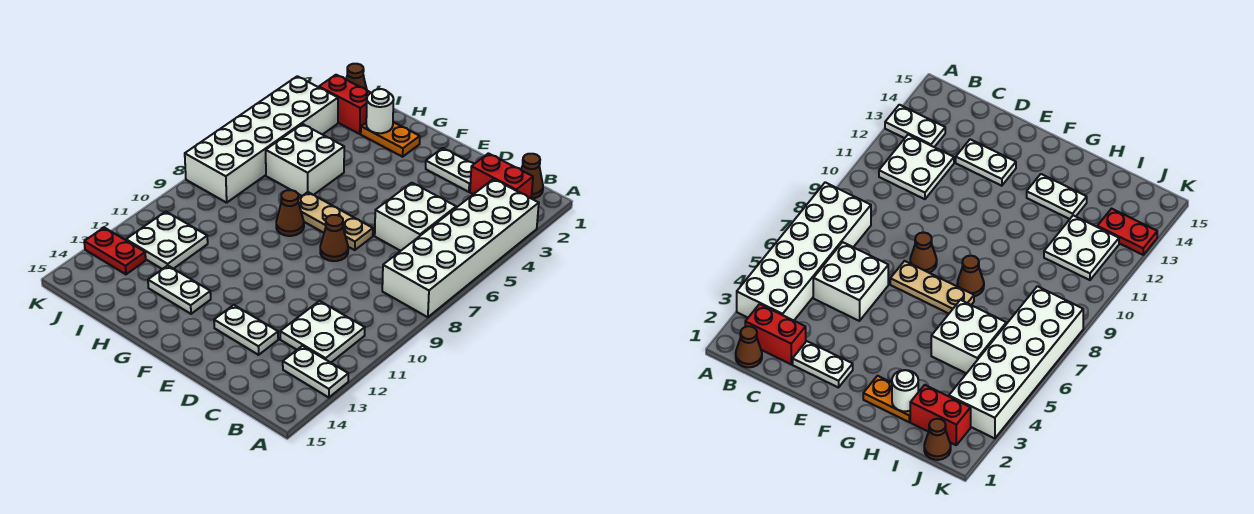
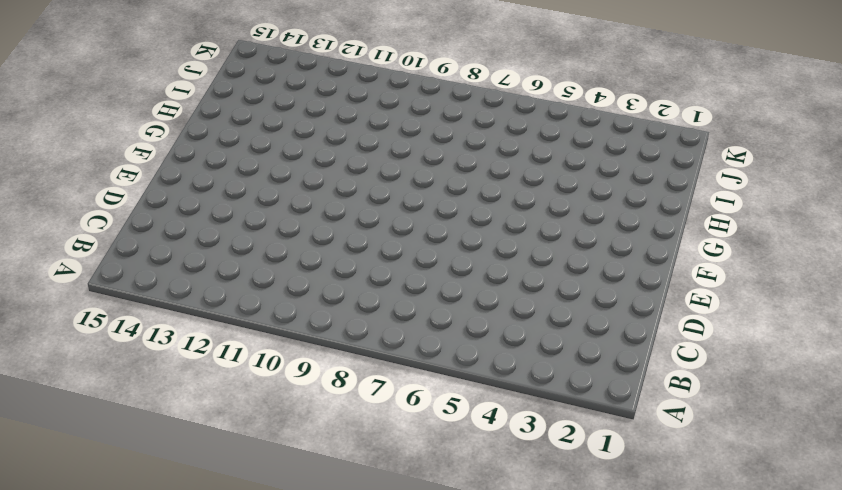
none -> white brick A3:B8 level 1
none -> white plate A13:B13 level 1
none -> brown cone B1 level 1

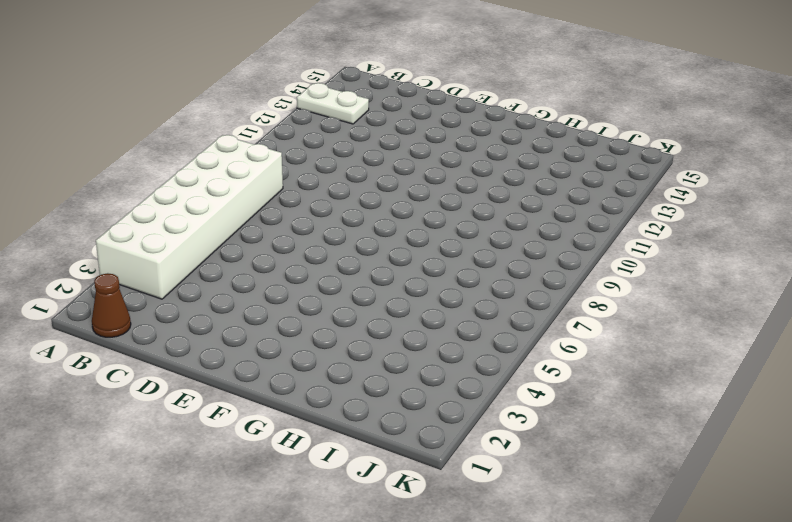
none -> red brick B2:C2 level 1
none -> white plate B11:C12 level 1
none -> white brick C5:D6 level 1

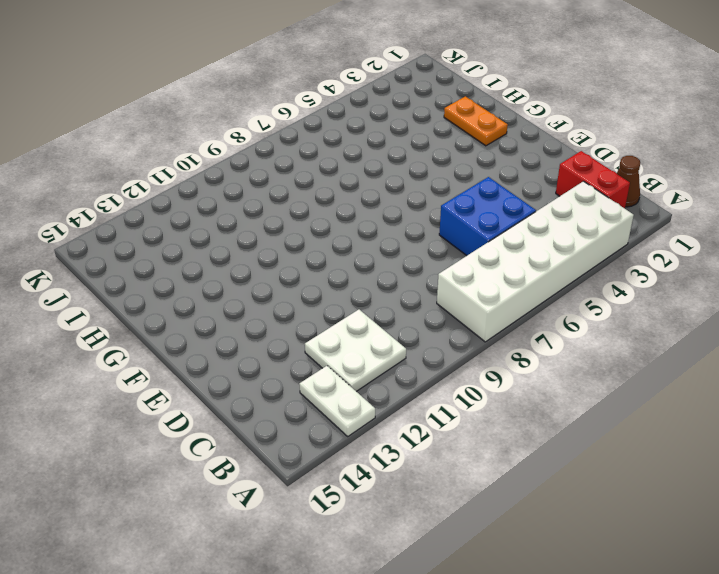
blue brick C5:D6 level 1 -> white brick C5:D6 level 1
none -> white plate D2:E2 level 1
none -> white plate D13:E13 level 1
none -> tan plate E7:G7 level 1

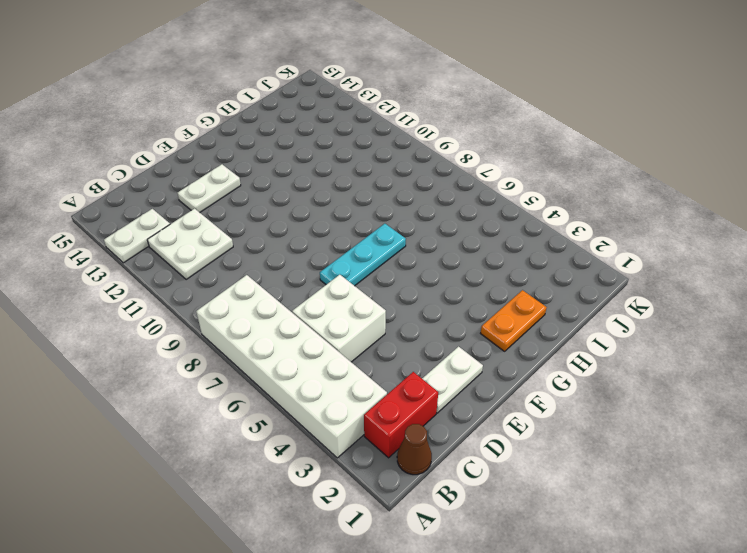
cyan plate E7:G7 level 1 -> tan plate E7:G7 level 1
none -> brown cone E8 level 1
none -> brown cone G8 level 1
none -> white plate G13:H13 level 1

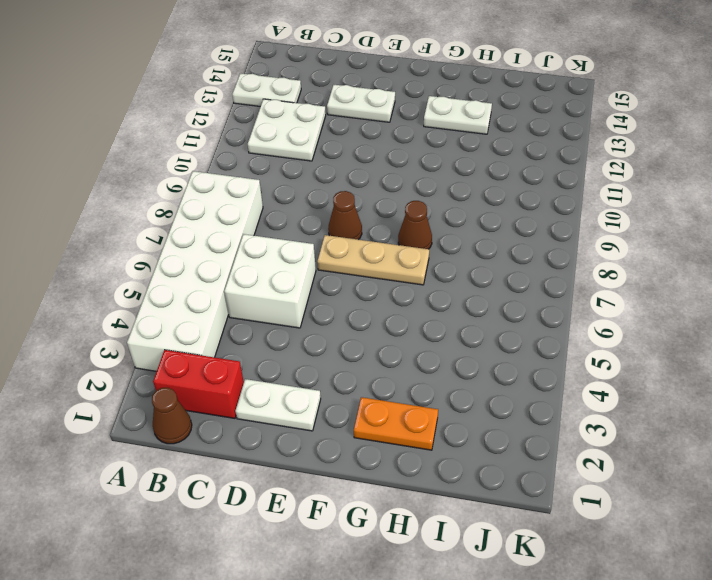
none -> white brick H5:I6 level 1
none -> red brick I2:J2 level 1
none -> white plate I11:J12 level 1

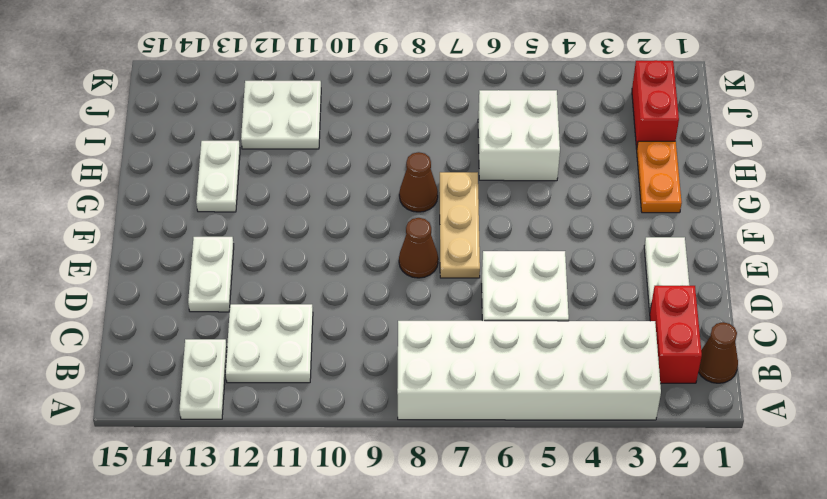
none -> brown cone J1 level 1
none -> white brick J3:K8 level 1
none -> red plate J13:K13 level 1

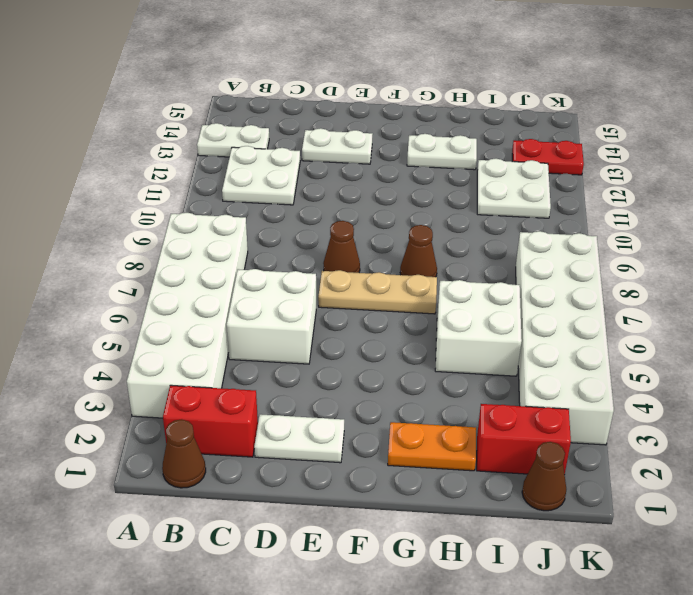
none -> white round brick H2 level 2

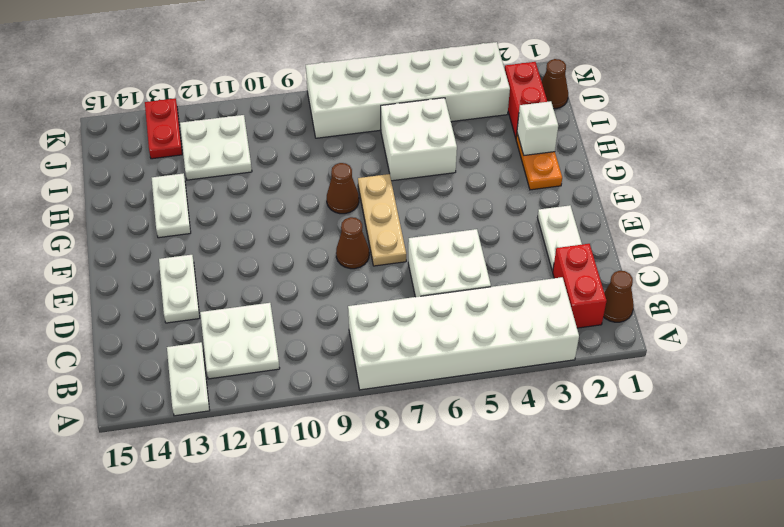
white brick H2 level 2 -> white round brick H2 level 2

